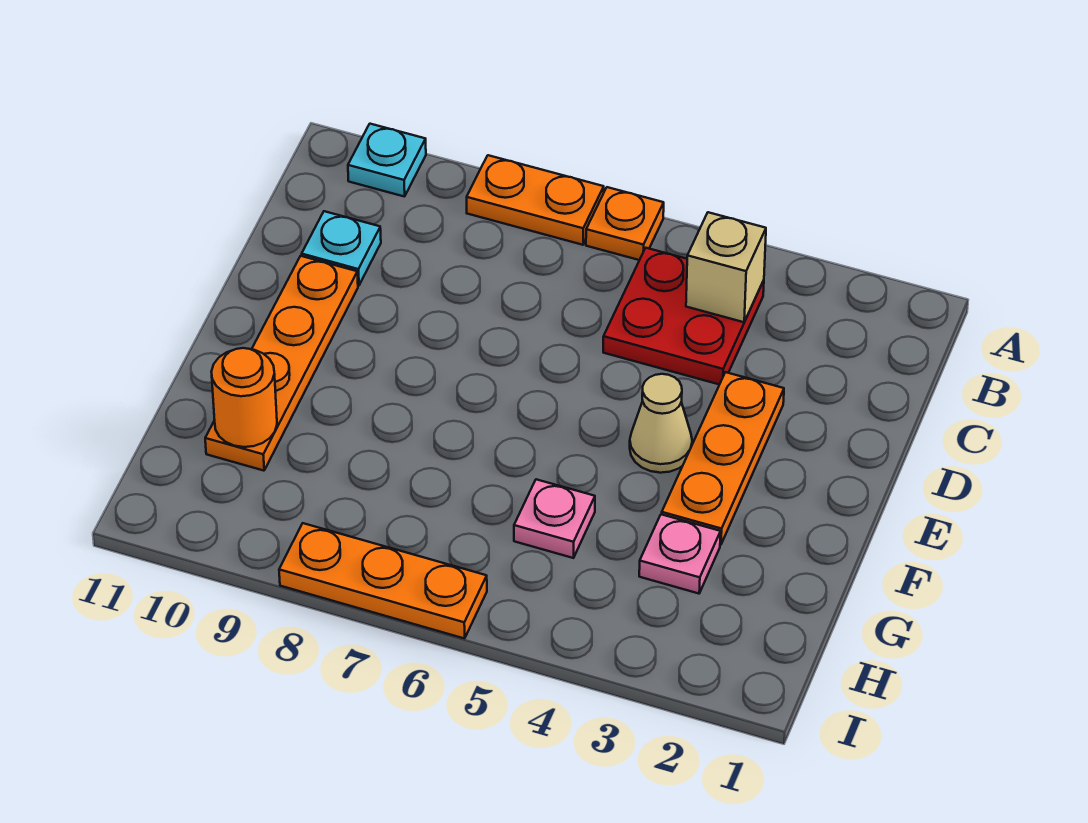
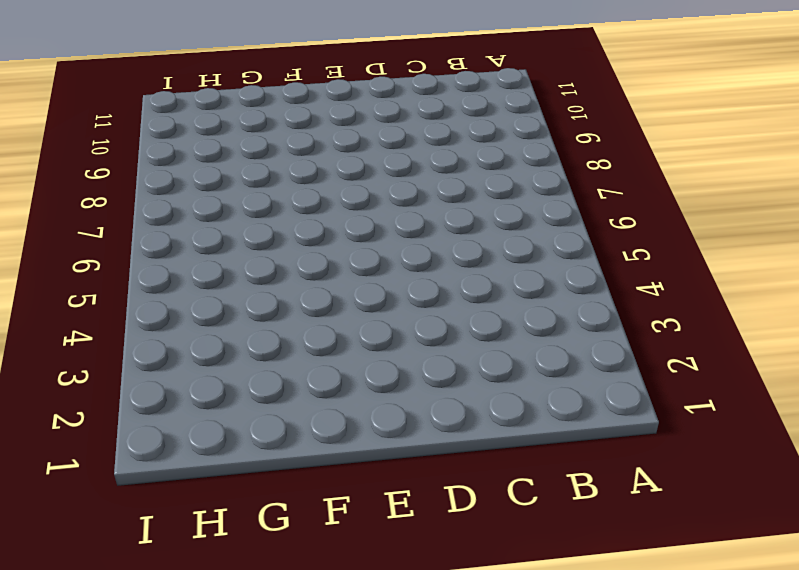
none -> orange plate A6 level 1
none -> orange plate A7:A8 level 1
none -> cyan plate A10 level 1

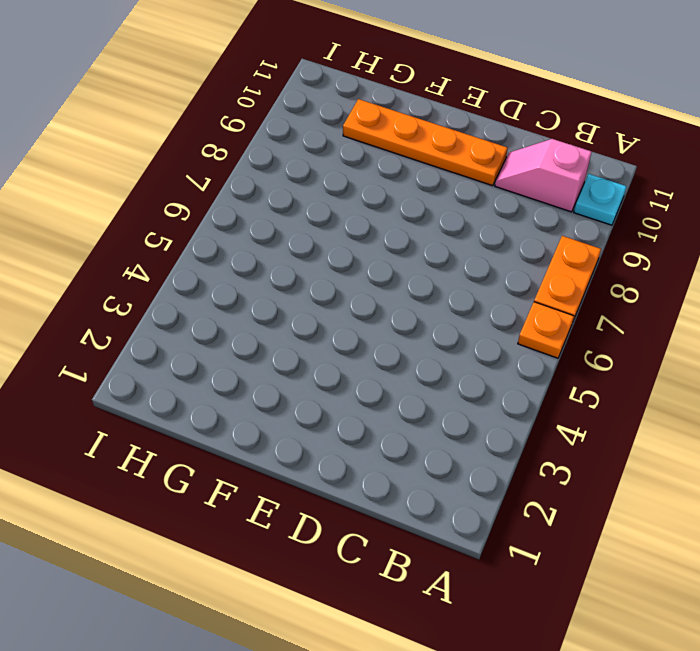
pink slope B10:C10 level 1 top B -> cyan plate C10 level 1
none -> red plate B4:C5 level 1
none -> orange plate D3:F3 level 1
none -> tan cone E4 level 1

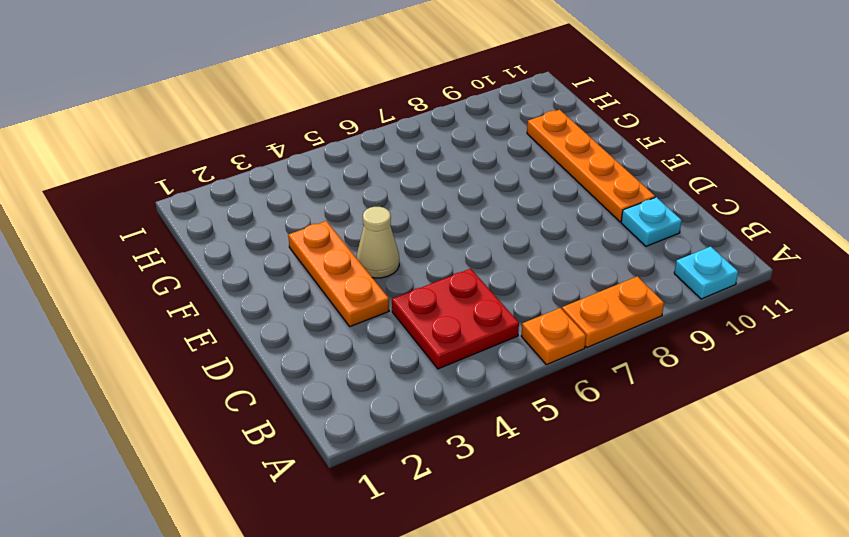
none -> pink plate G3 level 1
none -> pink plate G5 level 1
none -> orange plate I6:I8 level 1

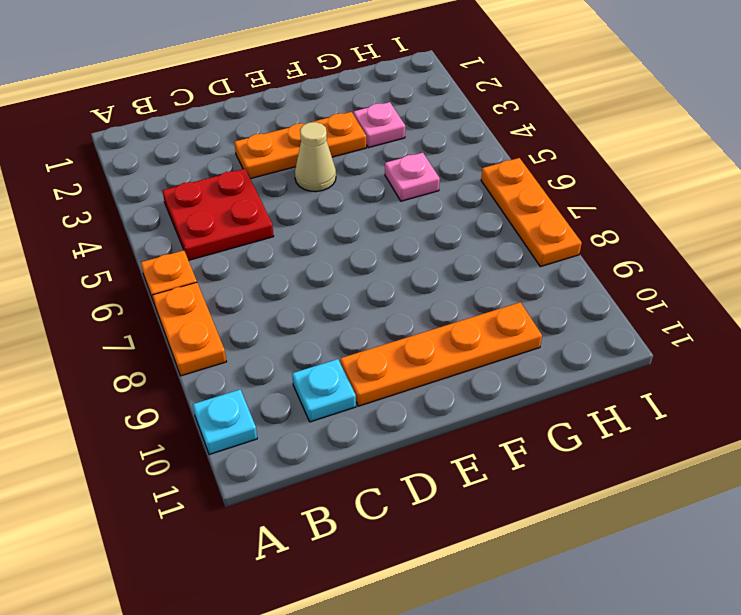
none -> tan brick B4 level 2
none -> orange round brick G10 level 2

